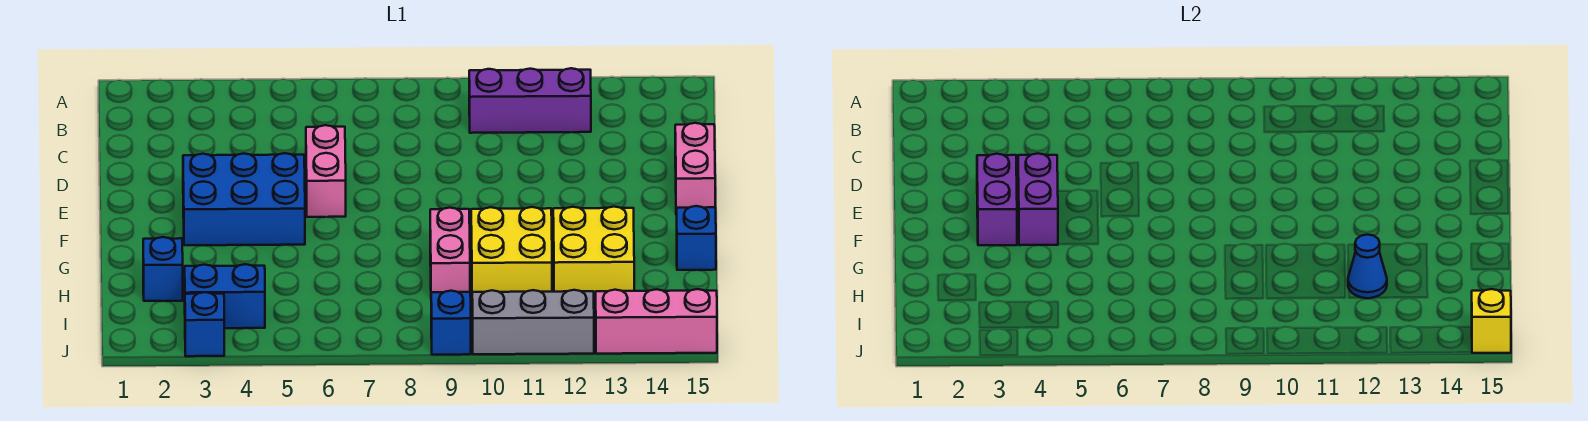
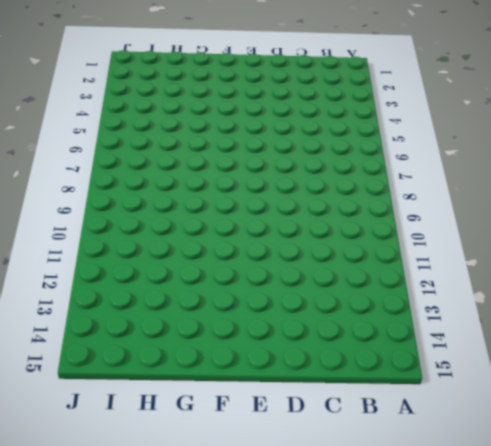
none -> purple brick B10:B12 level 1
none -> pink brick D6:E6 level 1
none -> pink brick D15:E15 level 1

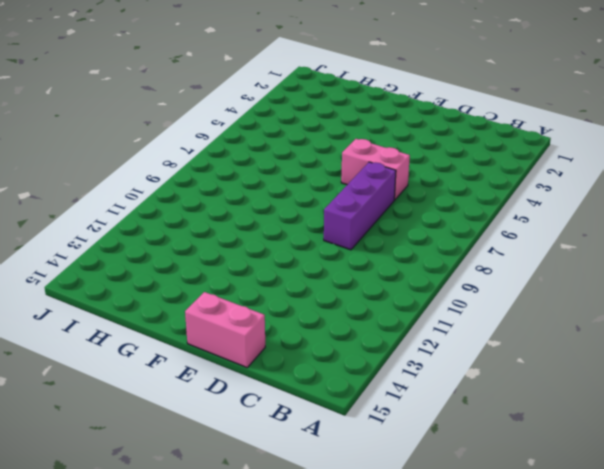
purple brick D7:D9 level 1 -> purple brick B10:B12 level 1
none -> blue brick E3:F5 level 1
none -> pink brick G9:H9 level 1
none -> yellow brick G10:H11 level 1

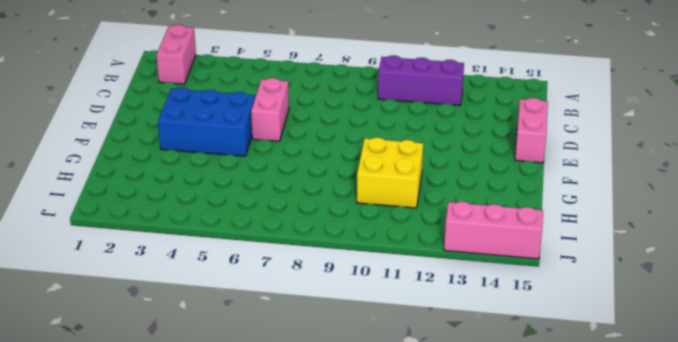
pink brick A2:B2 level 1 -> pink brick G9:H9 level 1
none -> yellow brick G12:H13 level 1
none -> blue brick G15 level 1
none -> blue brick H2 level 1

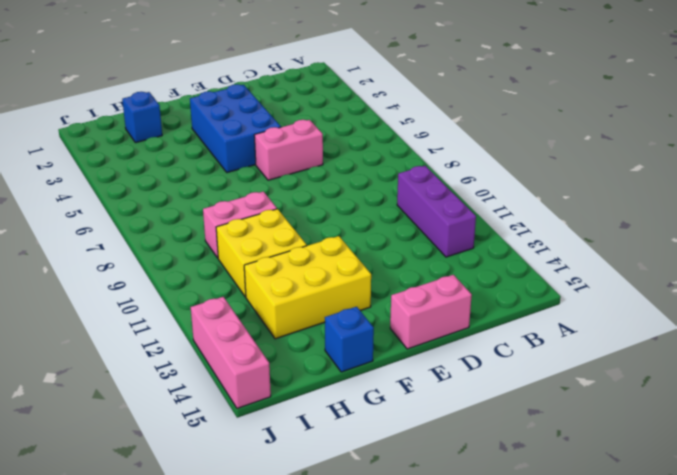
yellow brick F12:H13 level 1 -> yellow brick G12:H13 level 1
none -> blue brick I3:I4 level 1
none -> blue brick J3 level 1
none -> blue brick J9 level 1

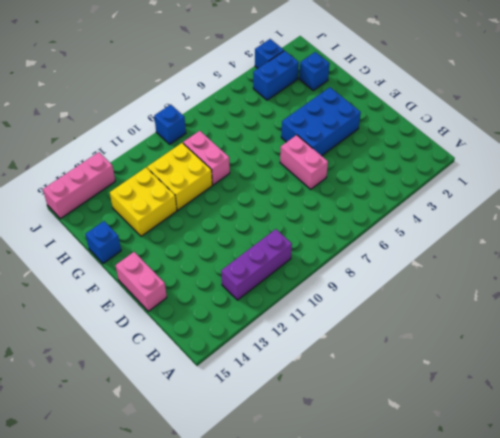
none -> grey brick J10:J12 level 1
none -> purple brick E3:F3 level 2
none -> purple brick E4:F4 level 2

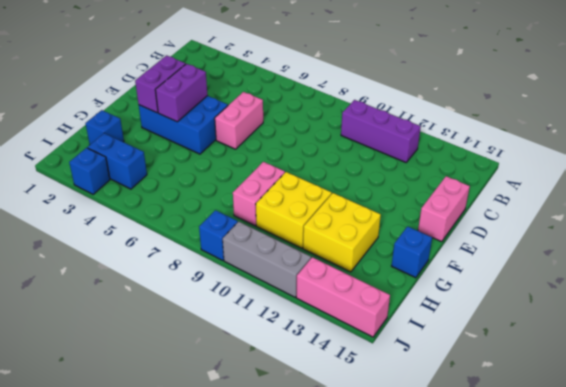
none -> blue cone H12 level 2
none -> yellow brick J15 level 2

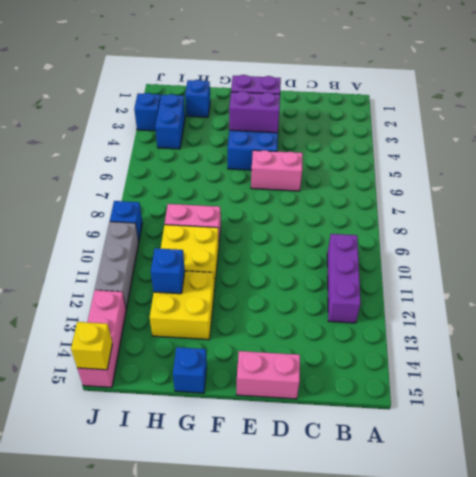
blue brick H12 level 2 -> blue cone H12 level 2

